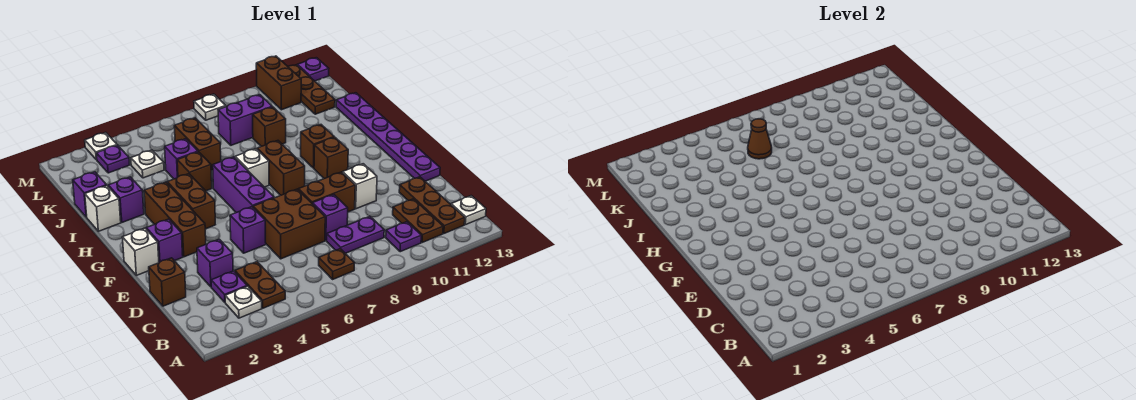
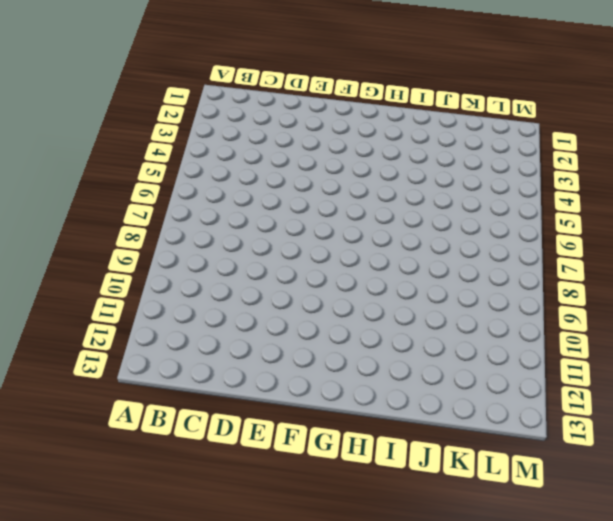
none -> white plate B3 level 1
none -> brown plate B4:C4 level 1
none -> brown plate B7 level 1
none -> purple plate B10 level 1

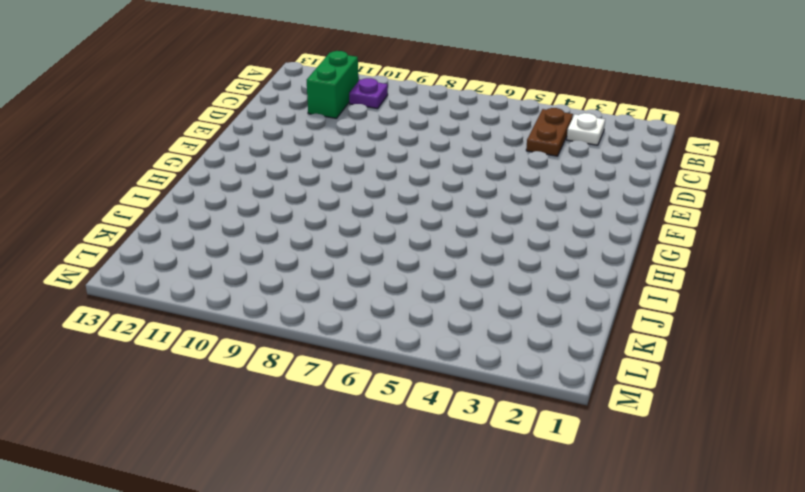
green brick B11:C11 level 1 -> brown plate B11:C11 level 1
none -> brown plate B7 level 1
none -> brown plate B12:D12 level 1
none -> white plate B13 level 1
none -> purple plate C3 level 1

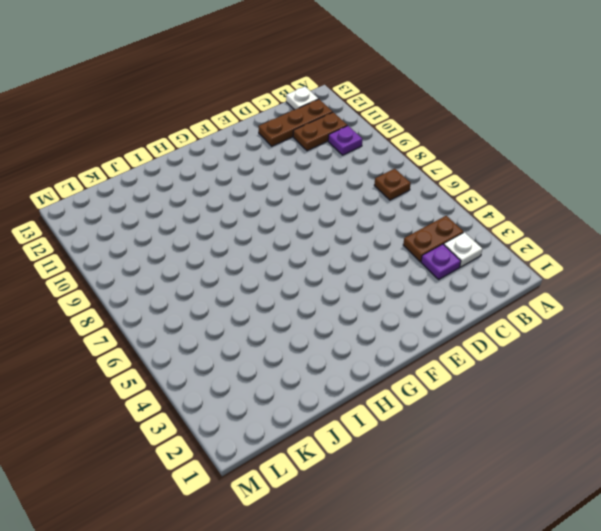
none -> purple plate C8:C9 level 1
none -> brown brick D1 level 1
none -> purple brick D3 level 1
none -> brown brick D6:E7 level 1

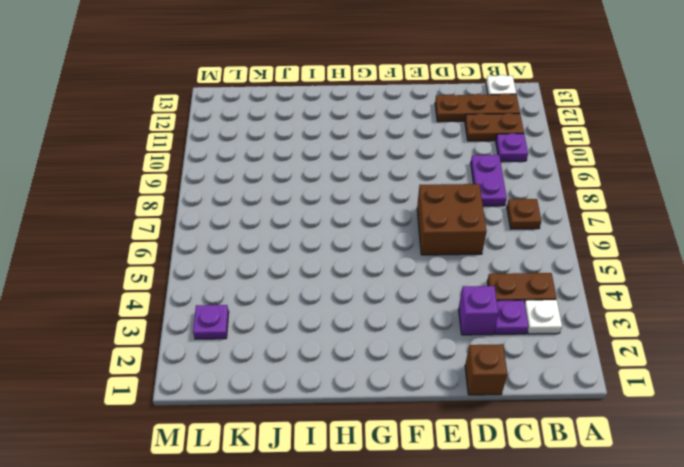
none -> purple brick D8 level 1
none -> purple brick E5 level 1
none -> brown brick E8:E9 level 1
none -> white brick E10 level 1

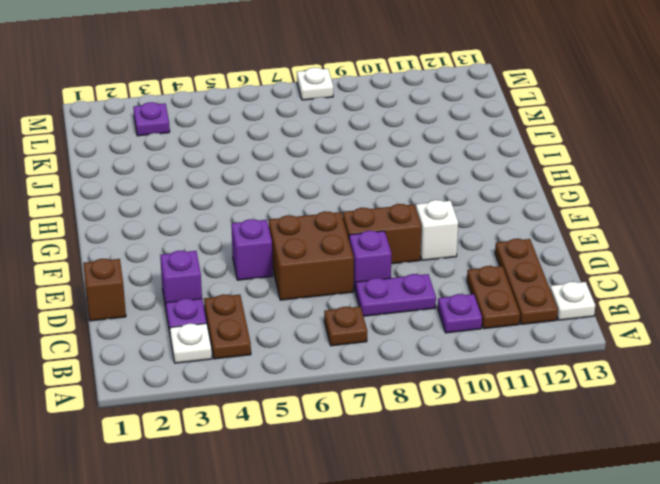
none -> purple plate E13:J13 level 1
none -> white brick F1 level 1
none -> purple brick F2 level 1
none -> brown brick F3:H3 level 1

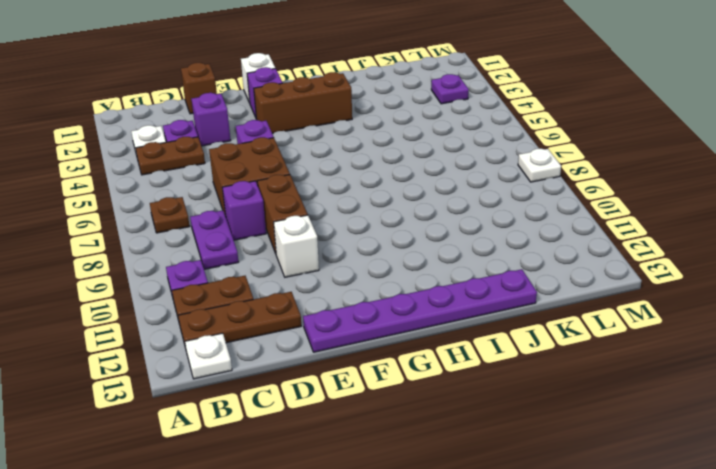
none -> purple brick F6:H6 level 1
none -> brown brick G4:H4 level 1
none -> brown brick G8:H8 level 1
none -> brown brick G10 level 1

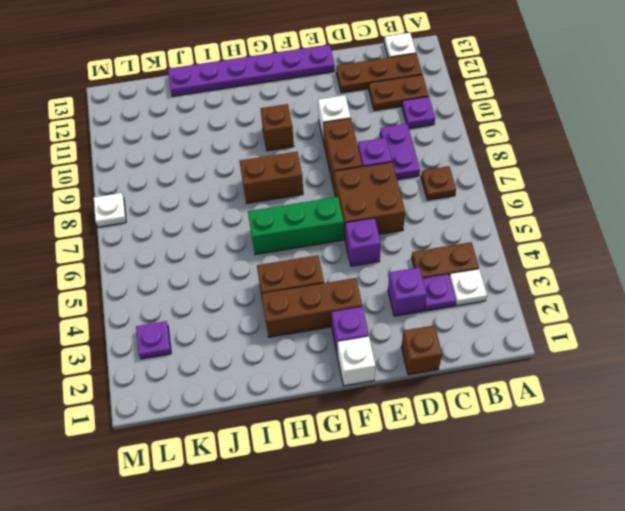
green brick F6:H6 level 1 -> purple brick F6:H6 level 1
none -> white brick H7 level 1
none -> brown brick H10 level 1
none -> white brick I1 level 1
none -> purple brick I2 level 1

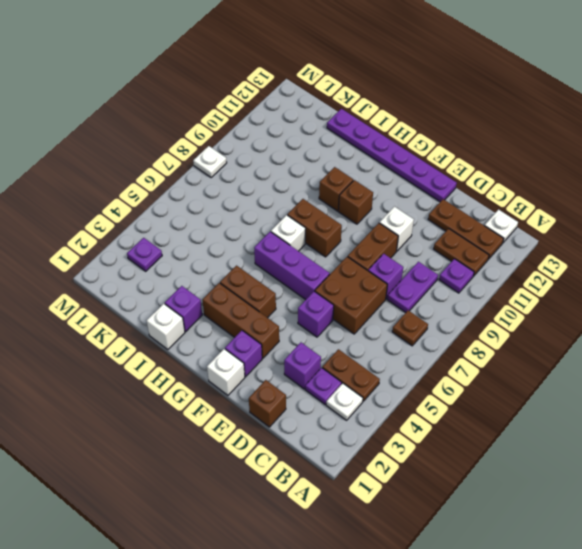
none -> brown brick I5 level 1
none -> purple brick J1 level 1
none -> purple brick J5 level 1
none -> brown brick J6:K6 level 1

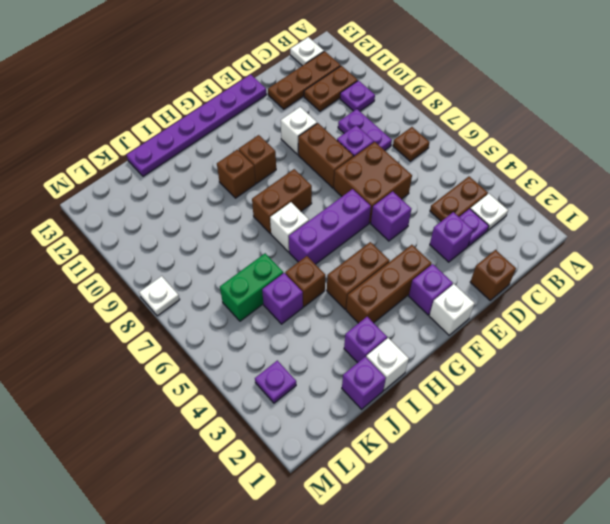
green brick J6:K6 level 1 -> brown brick J6:K6 level 1
none -> brown brick J9 level 1
none -> white plate K4 level 1
none -> purple brick K8:K9 level 1
none -> brown plate K12:M12 level 1

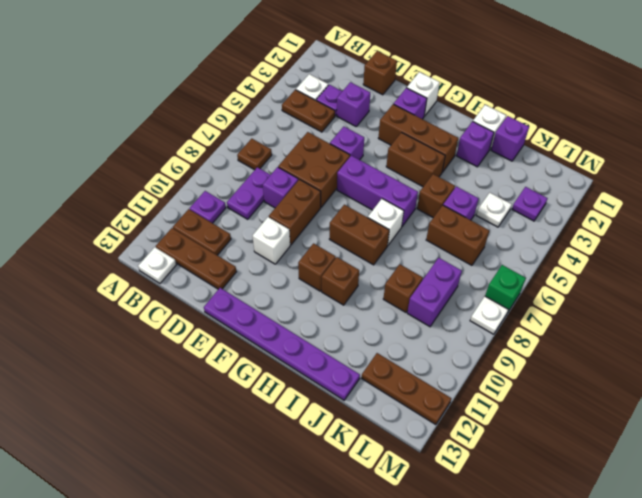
green brick M7 level 1 -> none
none -> brown brick L11:M11 level 1
none -> white plate M3 level 1
none -> purple plate M13 level 1
none -> brown cone K6 level 2

